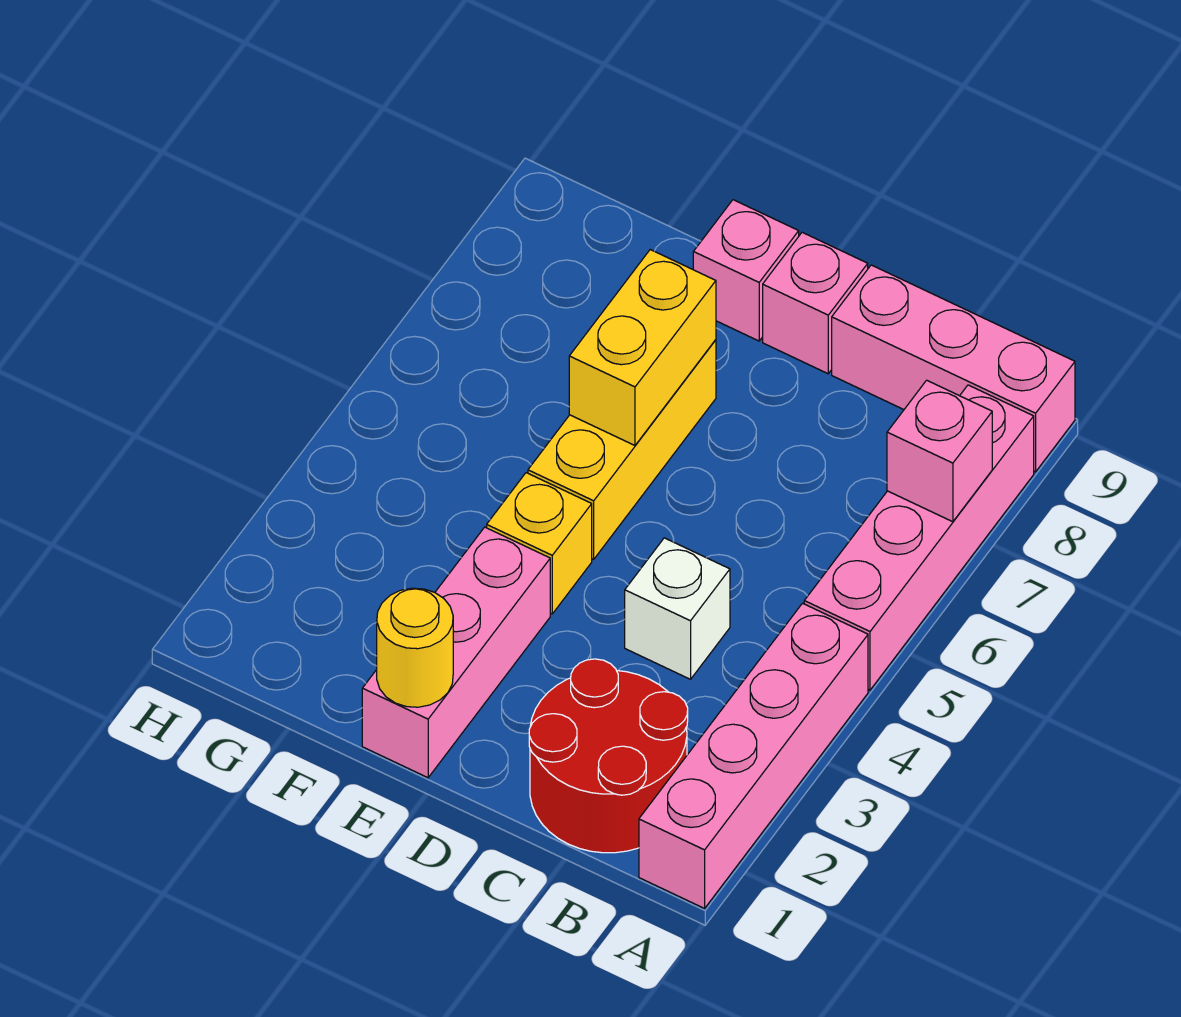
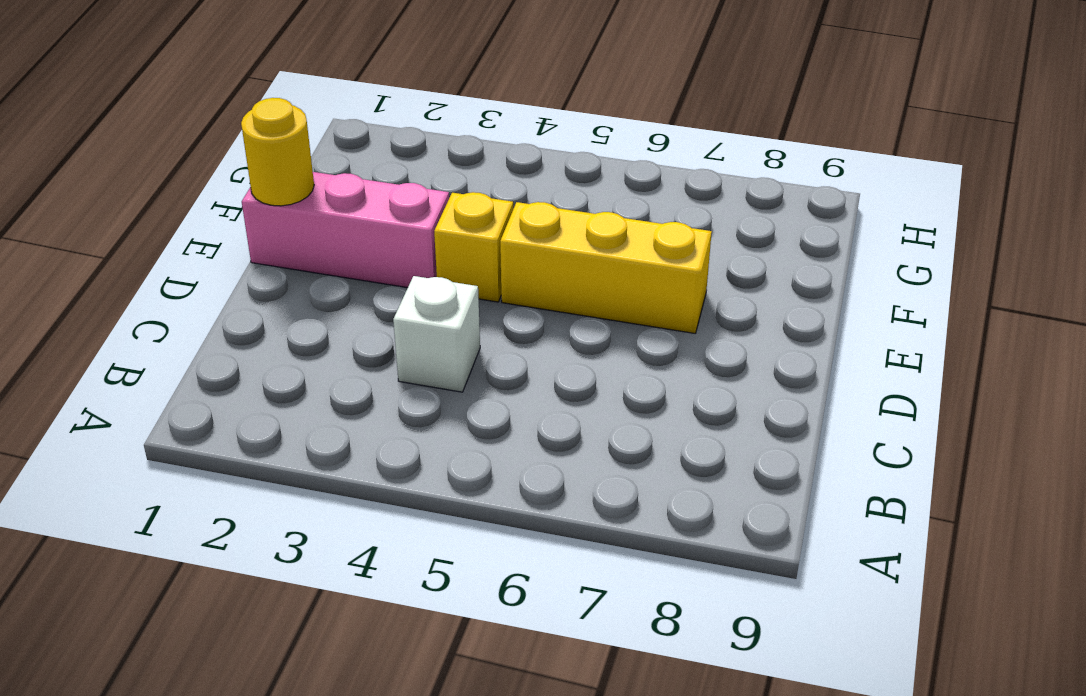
none -> pink brick A1:A4 level 1
none -> pink brick A5:A8 level 1
none -> pink brick A9:C9 level 1

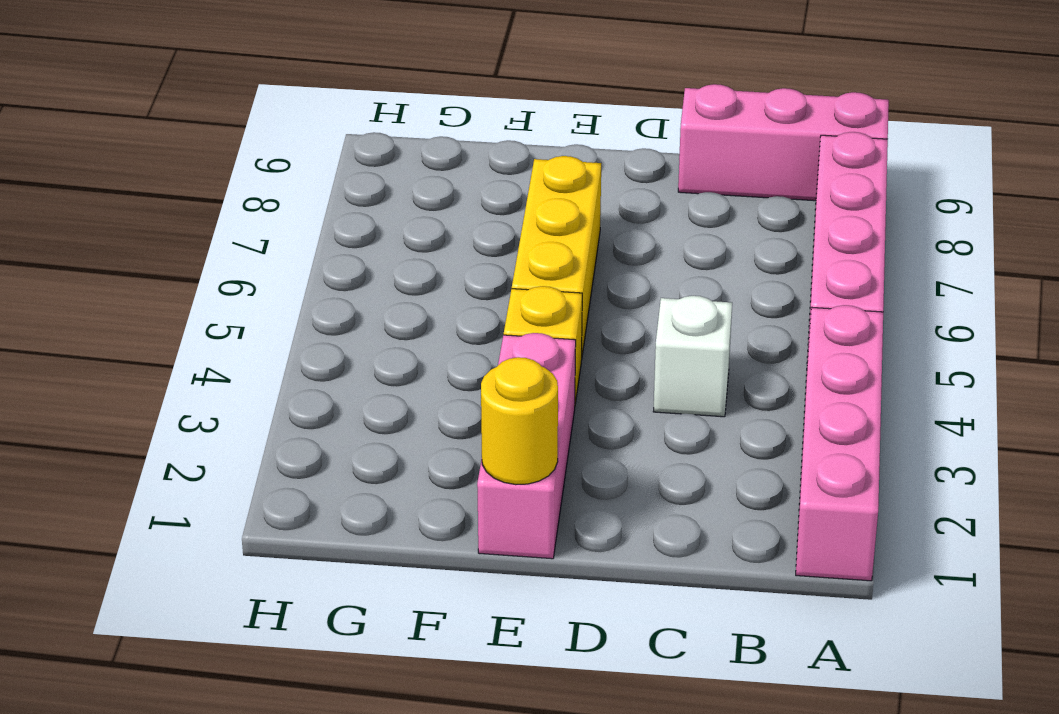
none -> red round brick B1:C2 level 1
none -> pink brick D9 level 1
none -> pink brick E9 level 1

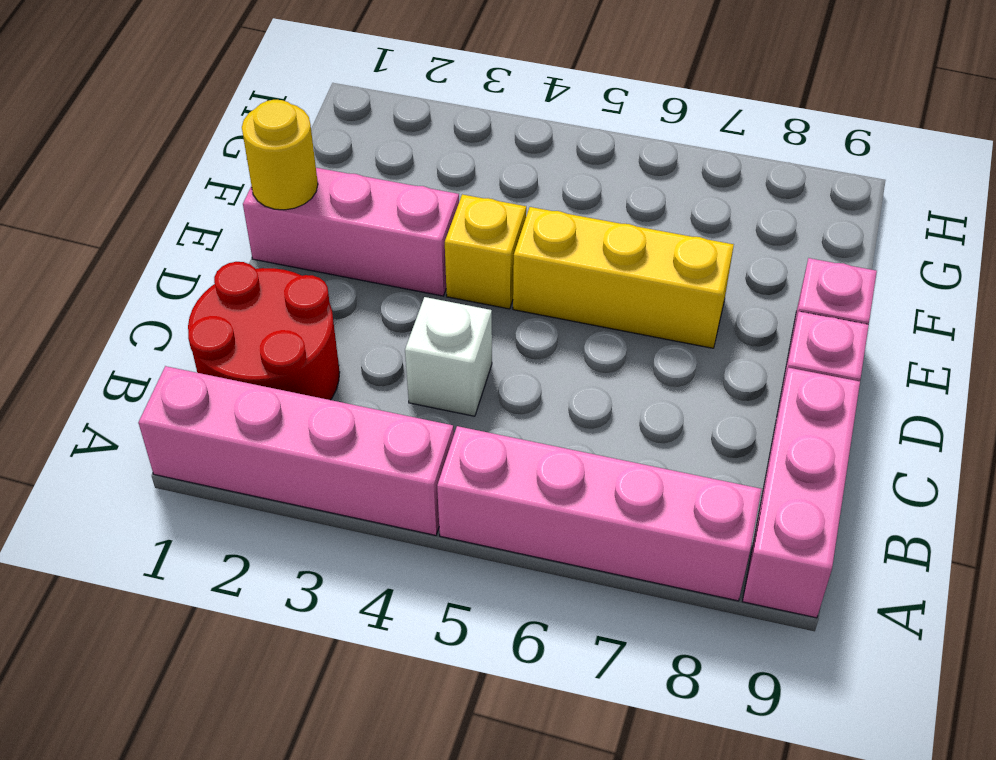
none -> pink brick A7 level 2
none -> yellow brick E6:E7 level 2

